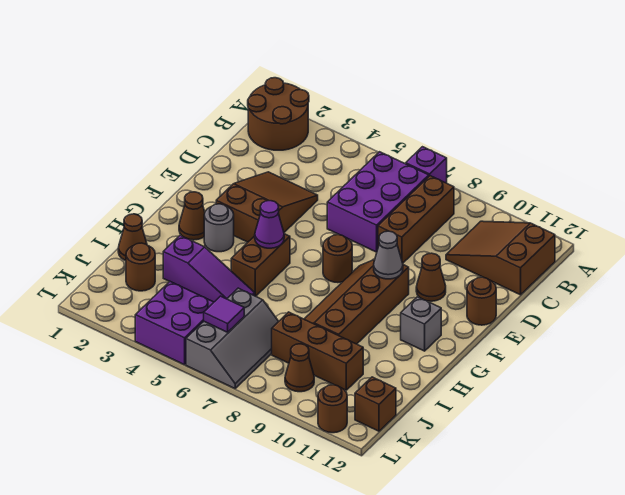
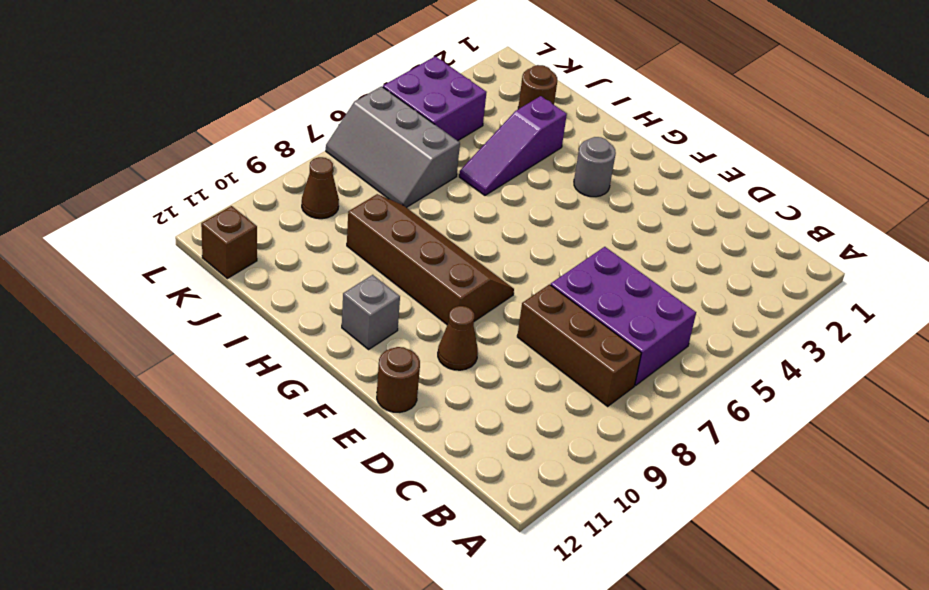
none -> brown round brick A1:B2 level 1
none -> purple brick A7 level 1
none -> brown slope B10:C12 level 1 top 12

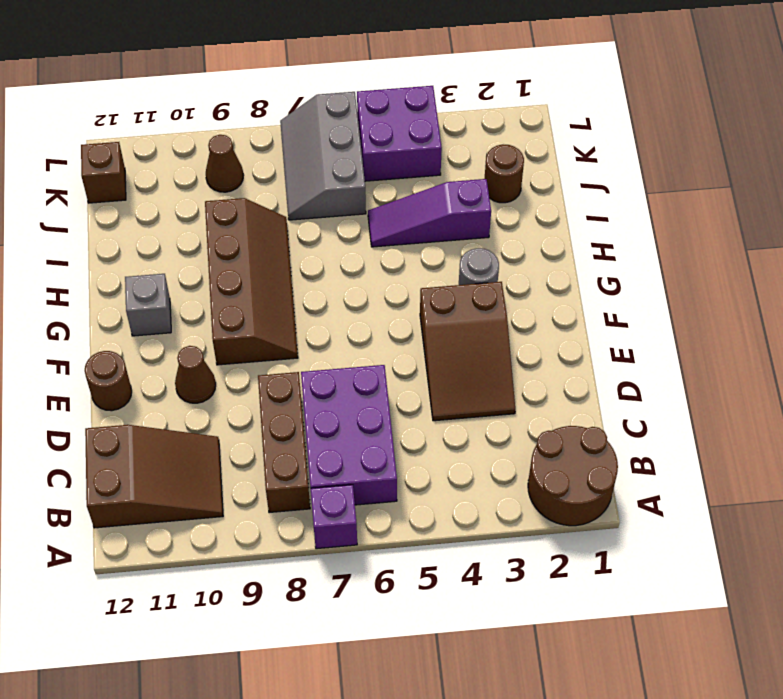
none -> brown round brick F7 level 1
none -> brown cone G2 level 1
none -> brown brick G5:H5 level 1

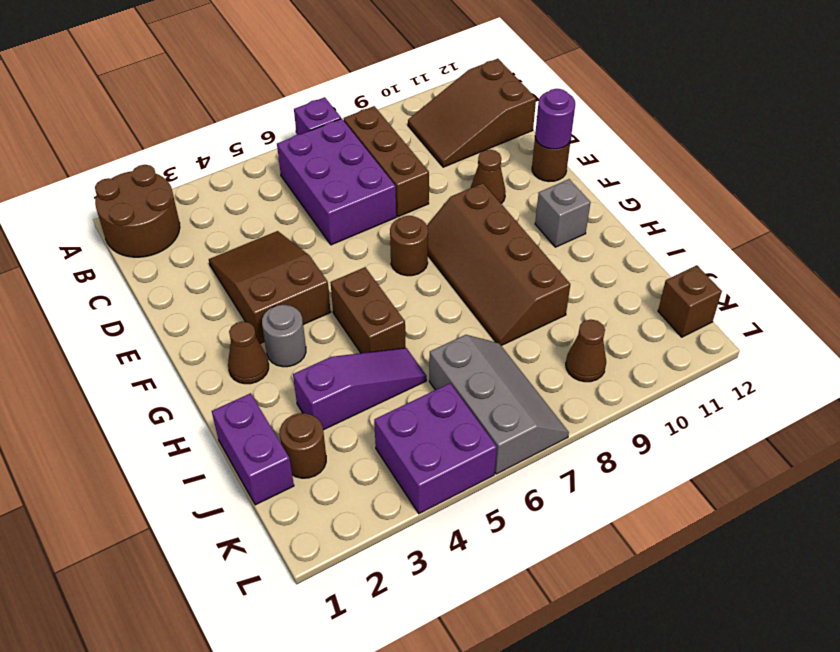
purple round brick E12 level 2 -> none
purple brick I1:J1 level 1 -> brown cone I1 level 1
none -> brown brick J8:J10 level 1
none -> brown round brick L11 level 1
none -> grey cone F9 level 2

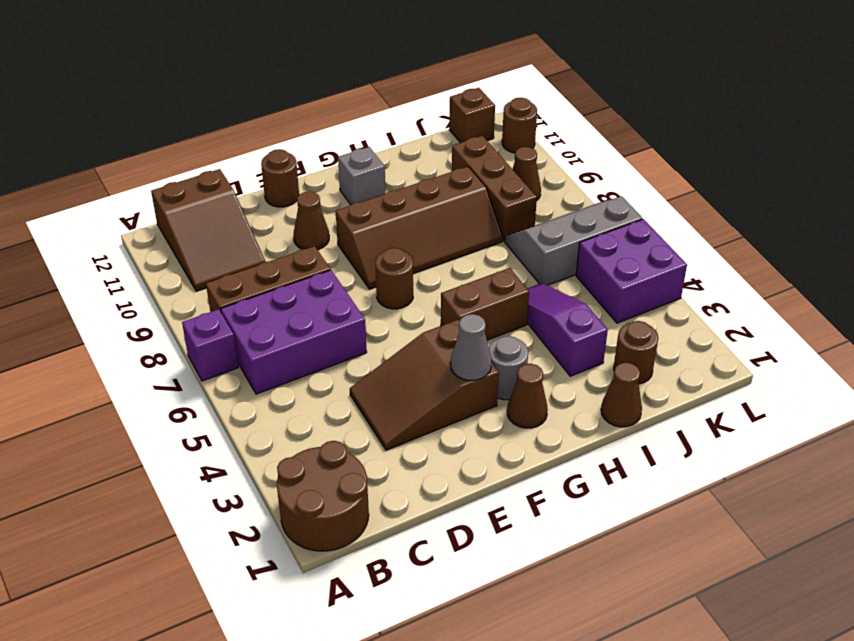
grey cone F3 level 2 -> grey cone F9 level 2
none -> purple cone G5 level 2
none -> purple tile K6 level 2

